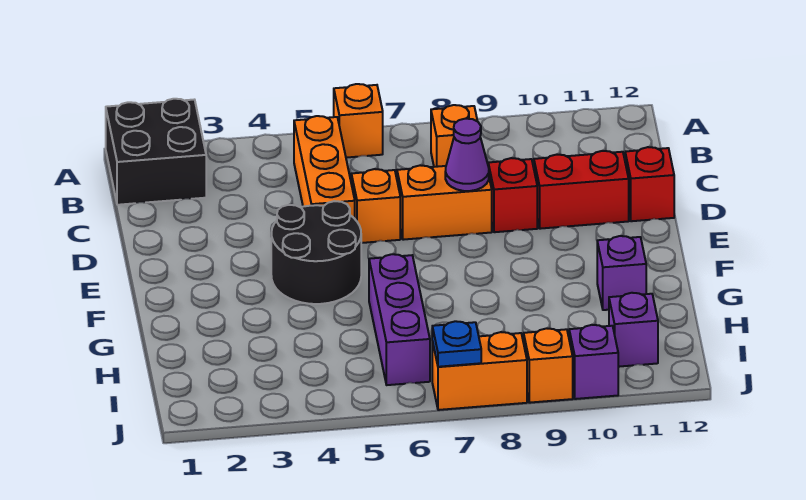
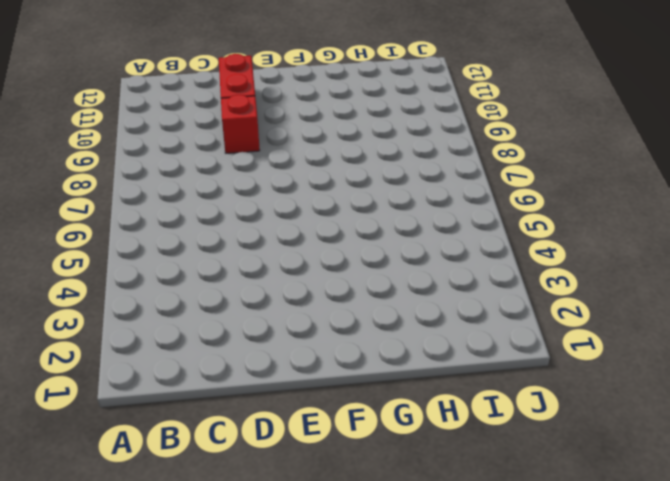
none -> black brick A1:B2 level 1
none -> orange brick A6 level 1
none -> orange brick B5:D5 level 1

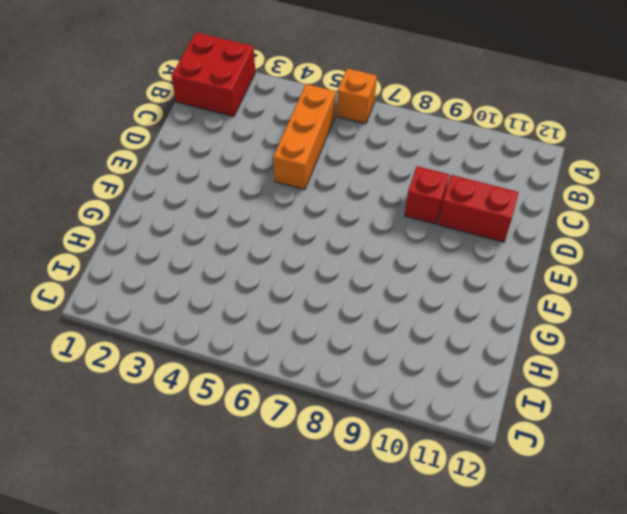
red brick A1:B2 level 1 -> black brick A1:B2 level 1
none -> orange brick B8 level 1
none -> orange brick D6 level 1
none -> orange brick D7:D8 level 1

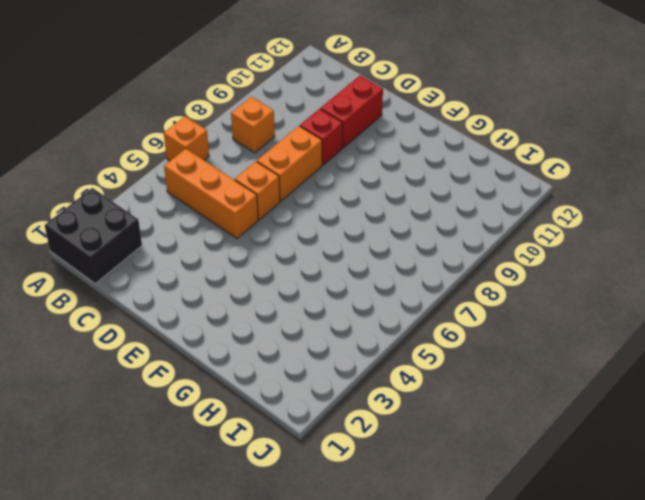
none -> red brick D12 level 1
none -> black round brick E4:F5 level 1
none -> purple brick G6:I6 level 1

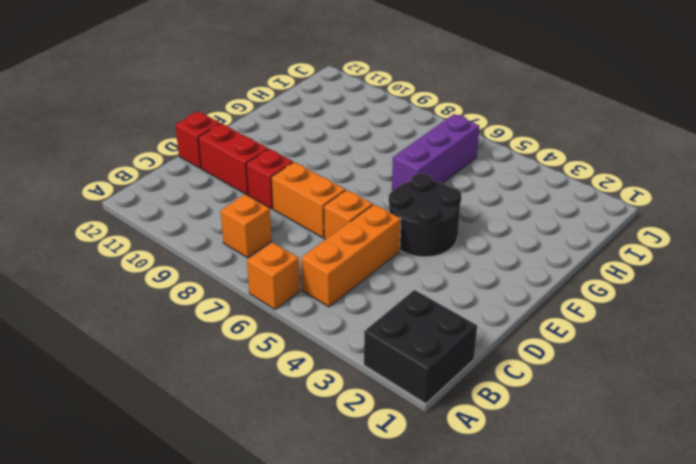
none -> purple brick G11 level 1
none -> purple brick I11 level 1
none -> orange brick J7:J8 level 1

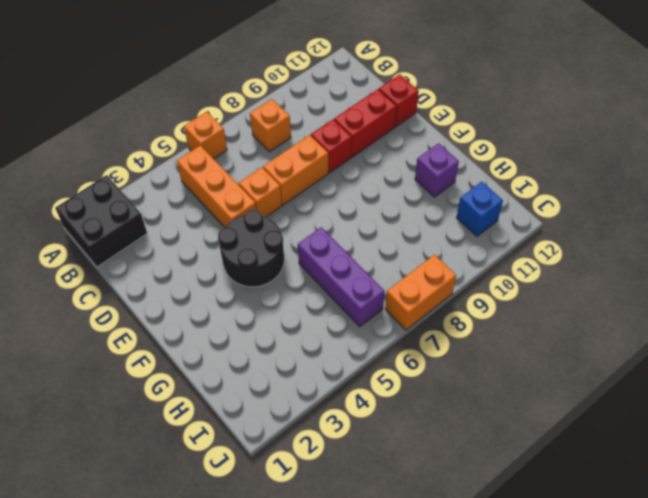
blue brick I11 level 1 -> purple brick I11 level 1
none -> orange brick J9 level 1
none -> purple brick J10 level 1
none -> purple cone D8 level 2

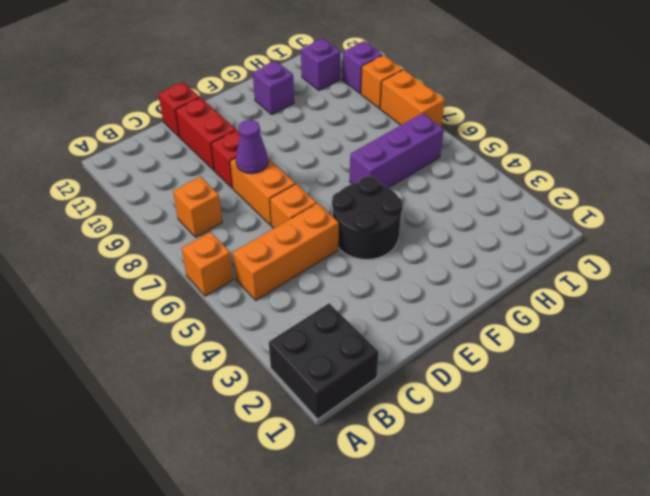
none -> blue plate J7 level 2

